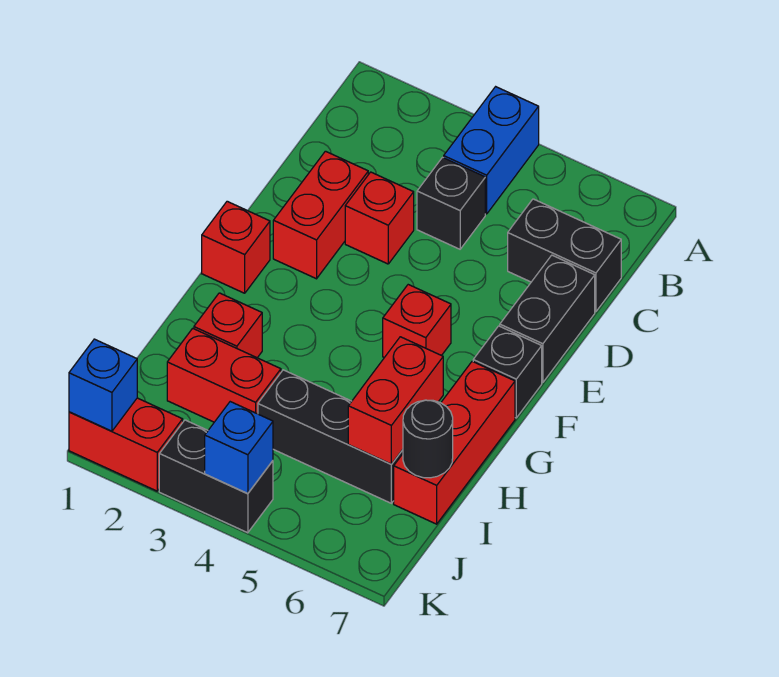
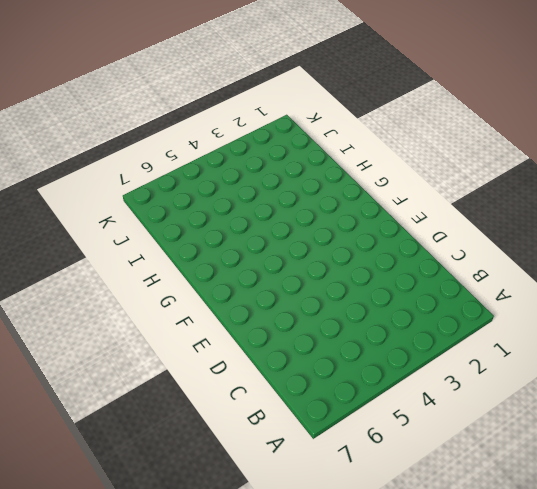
none -> blue brick A4:B4 level 1
none -> black brick C4 level 1
none -> black brick C6:C7 level 1

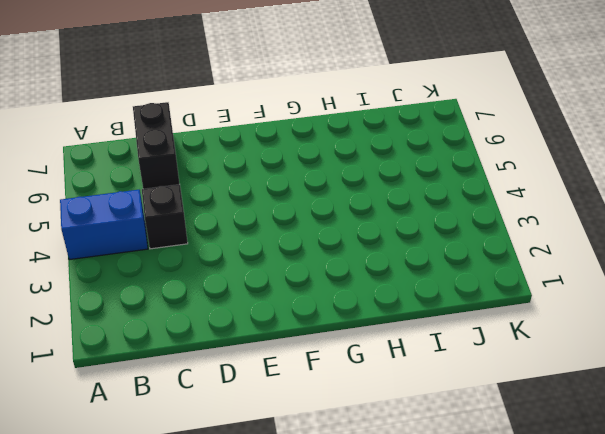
none -> red brick D2:E2 level 1
none -> red brick D3 level 1
none -> black brick D7:E7 level 1

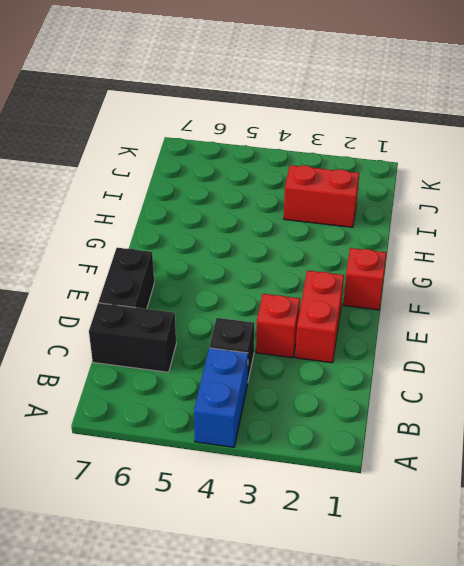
none -> red brick F5 level 1
none -> black brick F7 level 1
none -> red brick G7:I7 level 1

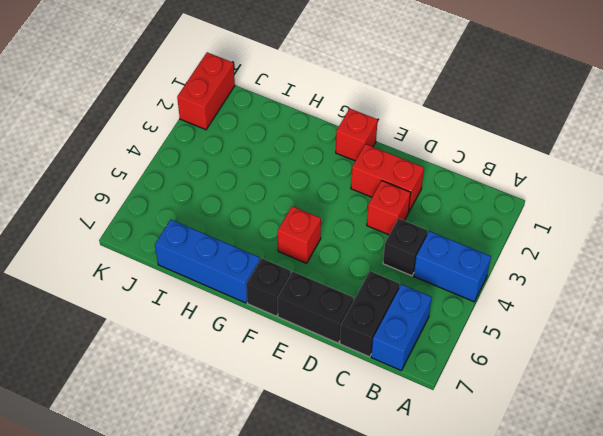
blue brick B6:B7 level 1 -> none
blue brick G7:I7 level 1 -> red brick G7:I7 level 1
none -> red brick H2 level 1
none -> red brick I2:I3 level 1
none -> black brick I4:I6 level 1

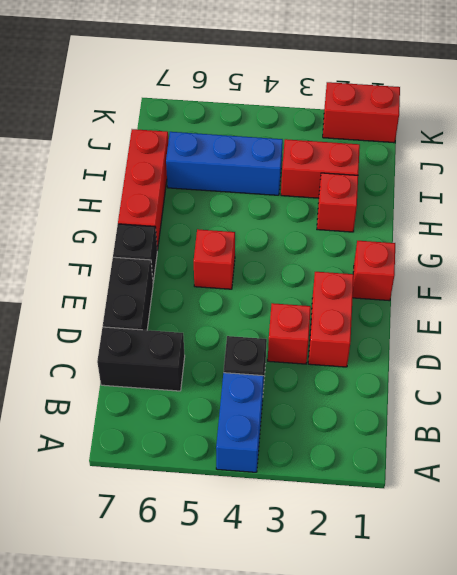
blue brick I4:I6 level 1 -> black brick I4:I6 level 1
none -> black brick K3:K4 level 1
none -> red brick H6:I6 level 2
none -> black round brick I7 level 2

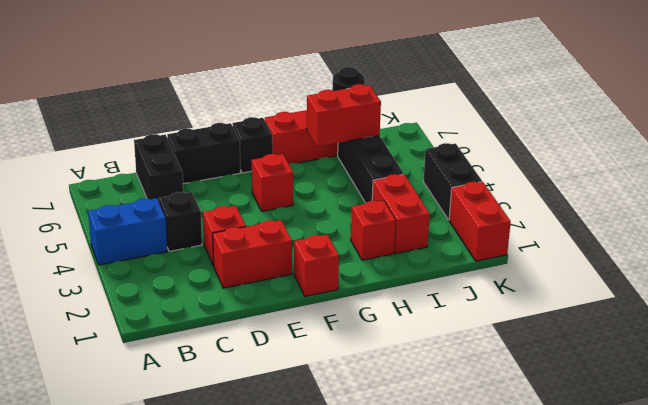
none -> blue brick K1 level 2
none -> blue brick K4 level 2

